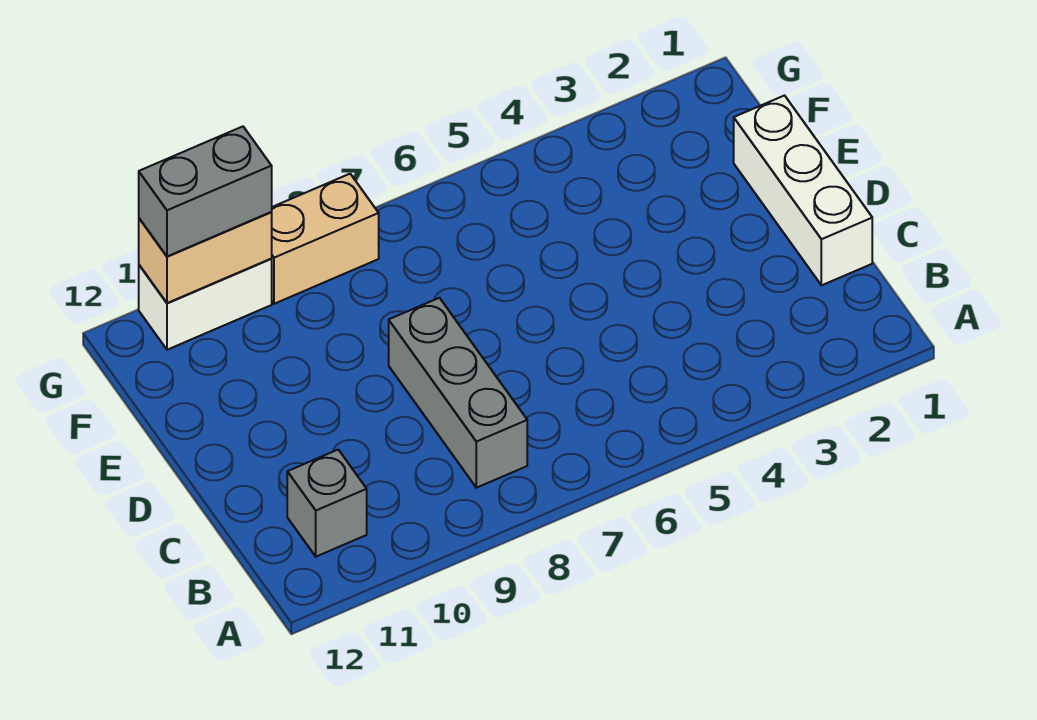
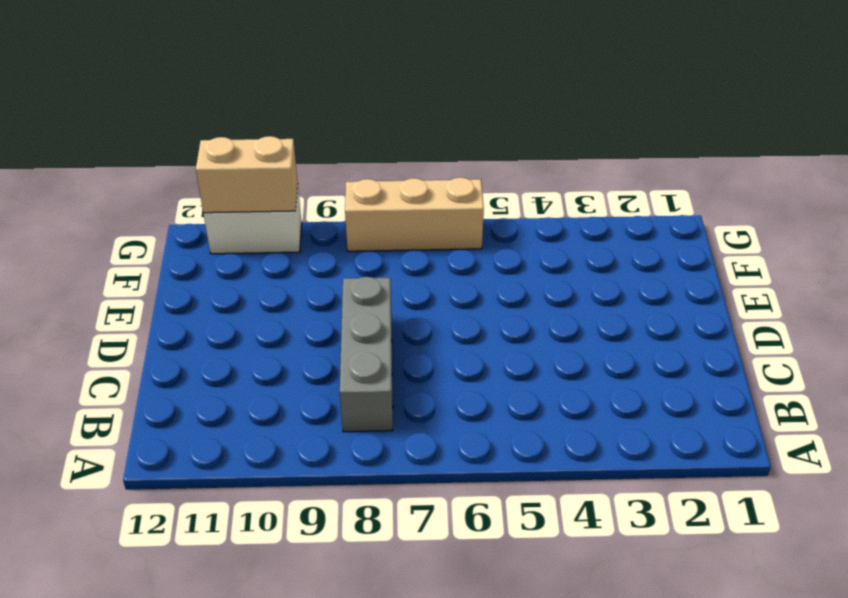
tan brick G6:G8 level 1 -> tan brick G8:G9 level 1
none -> grey brick B11 level 1
none -> white brick C1:E1 level 1

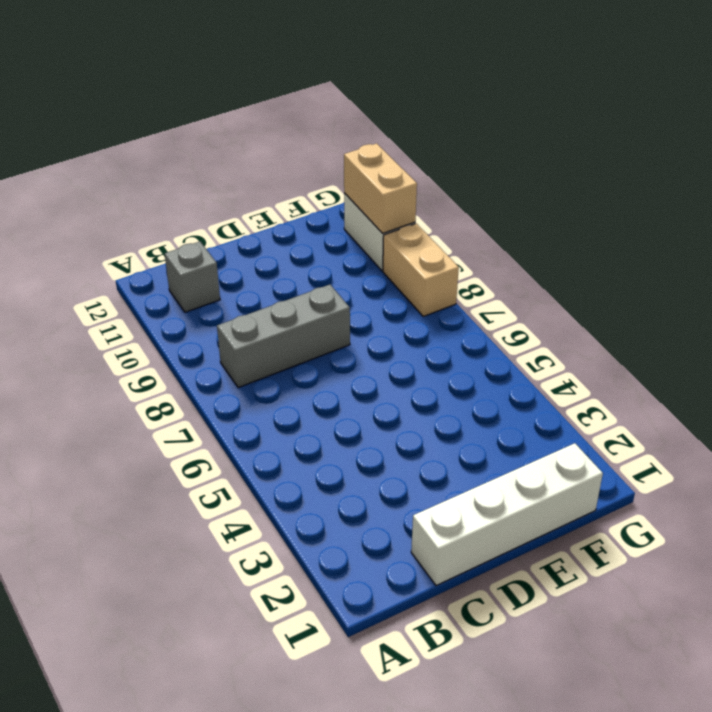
white brick C1:F1 level 1 -> white brick C1:E1 level 1
none -> grey brick G10:G11 level 3

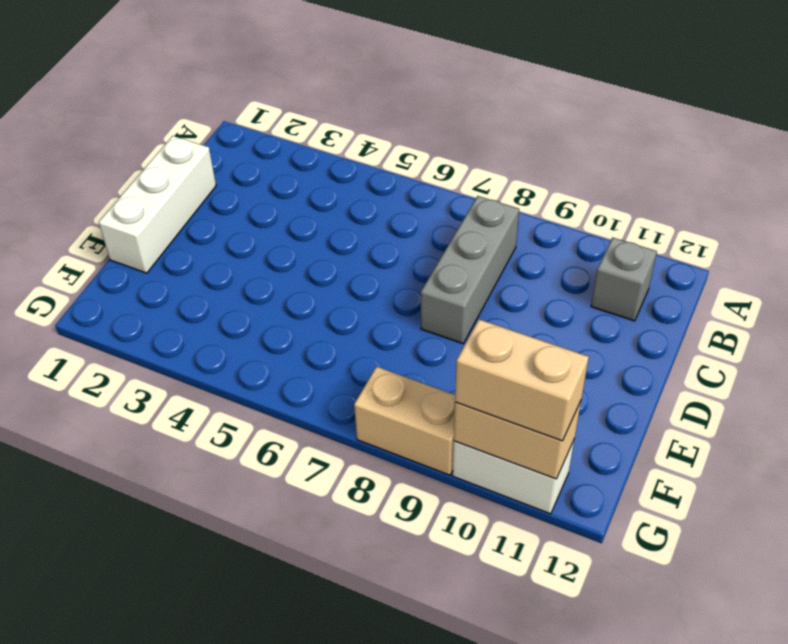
tan brick G10:G11 level 3 -> grey brick G10:G11 level 3

